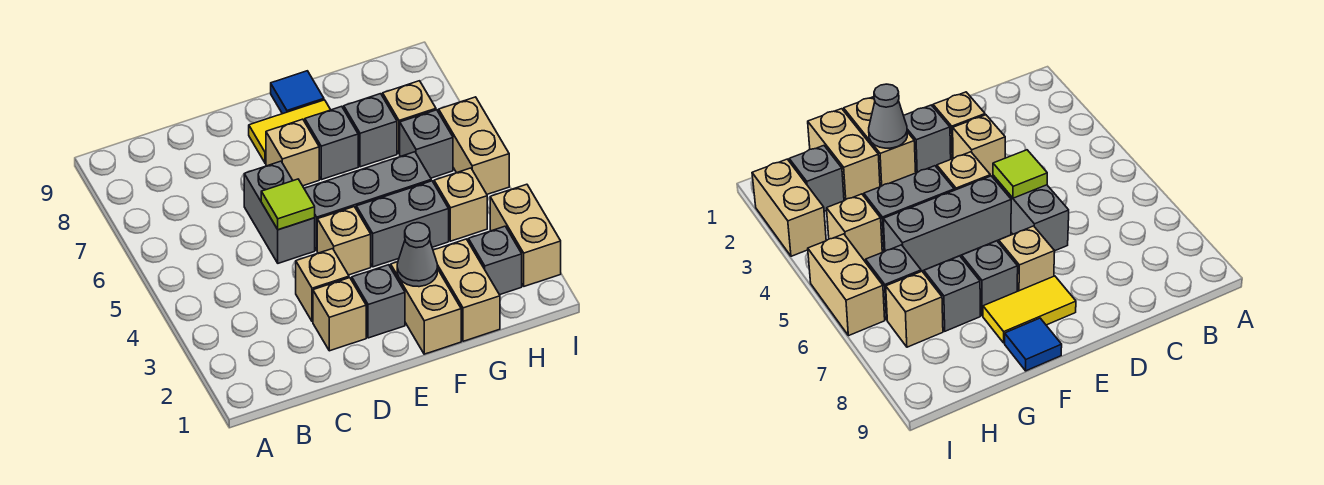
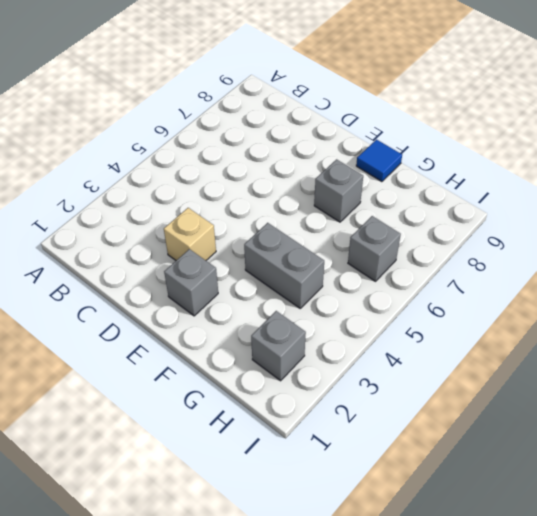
none -> tan brick D2 level 1
none -> grey brick D5:D6 level 1
none -> tan brick E4 level 1

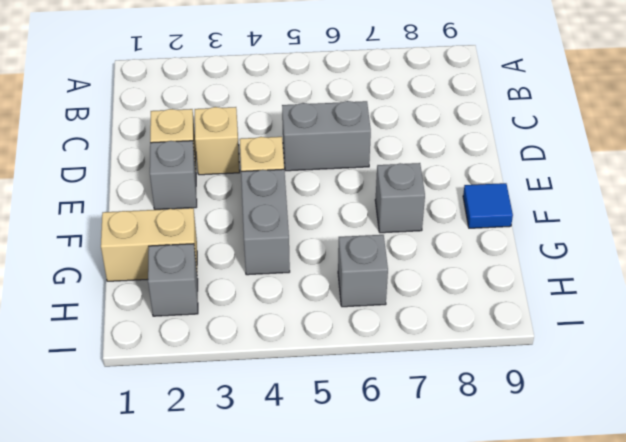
none -> grey brick E5:G5 level 1
none -> tan brick E7 level 1
none -> yellow tile E8:F8 level 1

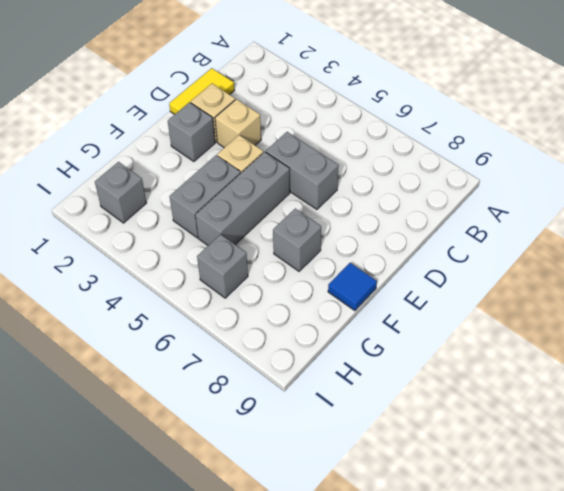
yellow tile C1:D1 level 1 -> yellow tile E8:F8 level 1
none -> tan brick E7 level 1
none -> tan brick F1:F2 level 1
none -> tan brick G1:G2 level 1

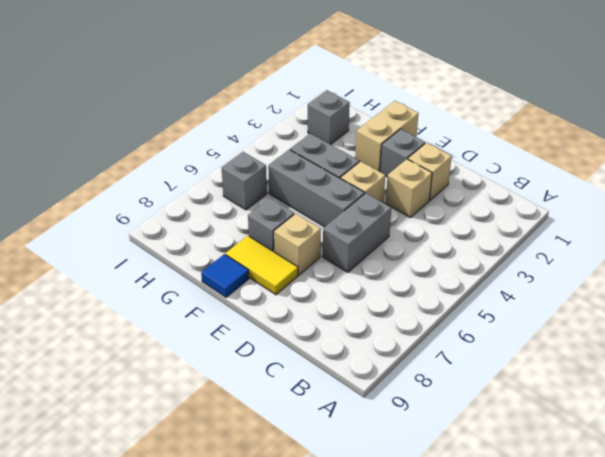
none -> tan brick G1:G2 level 1
none -> grey brick G7 level 1
none -> tan brick H4 level 1

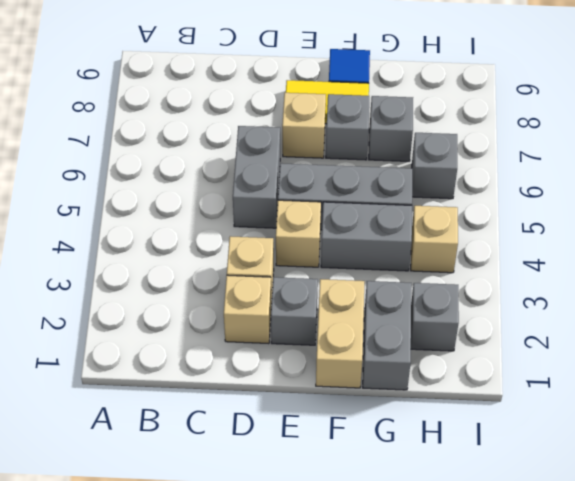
grey brick G1:G2 level 1 -> tan brick G1:G2 level 1
none -> tan brick H7 level 1
none -> tan brick I2:I3 level 1
none -> tan brick I5:I6 level 1

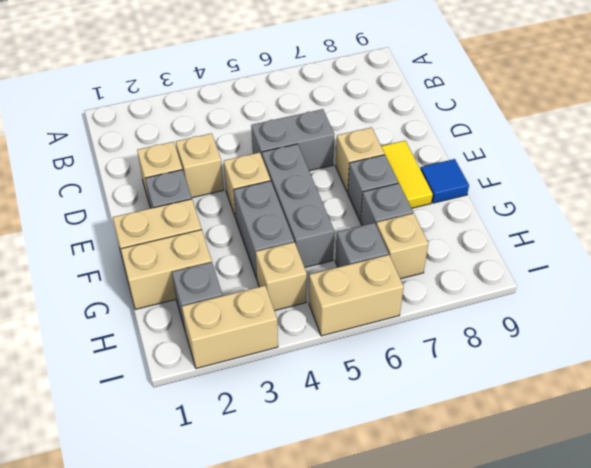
none -> lime tile D5 level 2
none -> grey cone F2 level 2

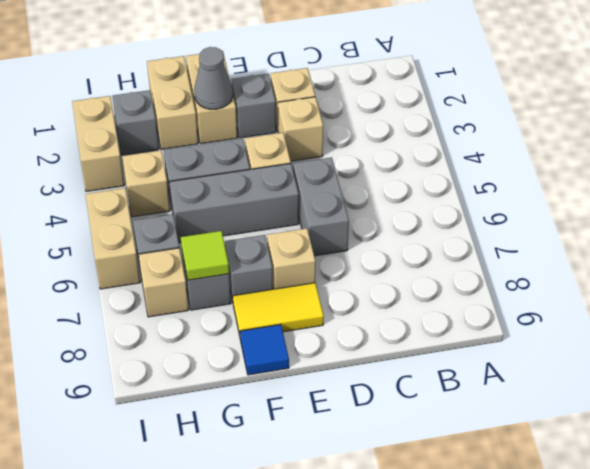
lime tile G7 level 2 -> lime tile D5 level 2

